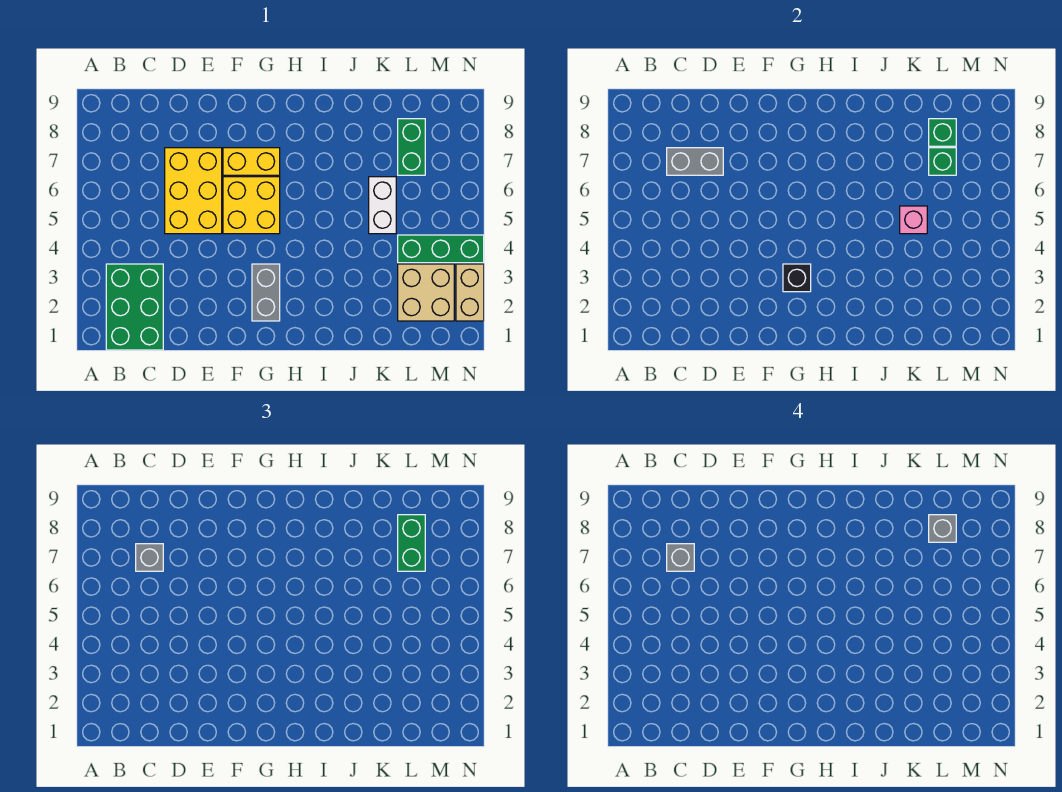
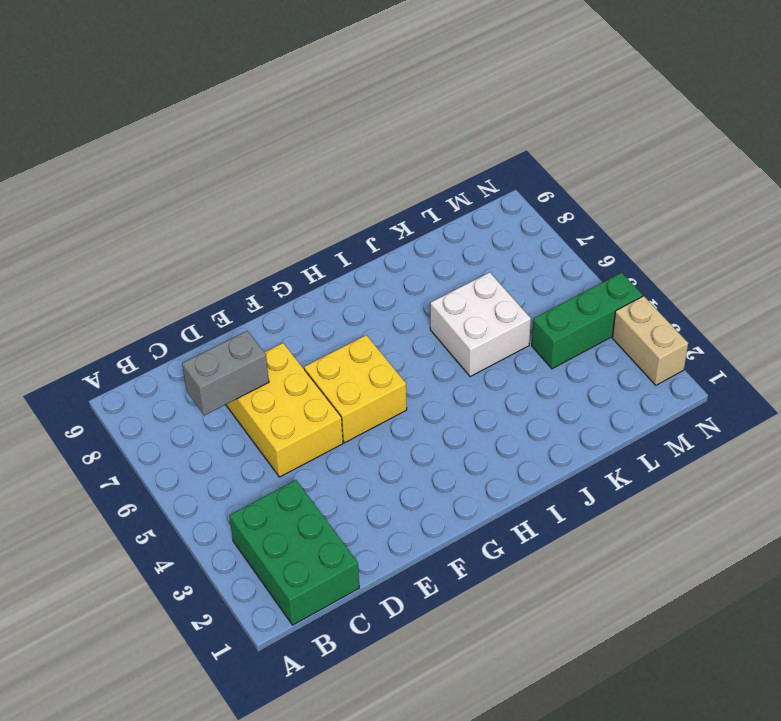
white brick J5:K6 level 1 -> white brick K5:K6 level 1
none -> yellow brick F7:G7 level 1
none -> grey brick G2:G3 level 1
none -> tan brick L2:M3 level 1

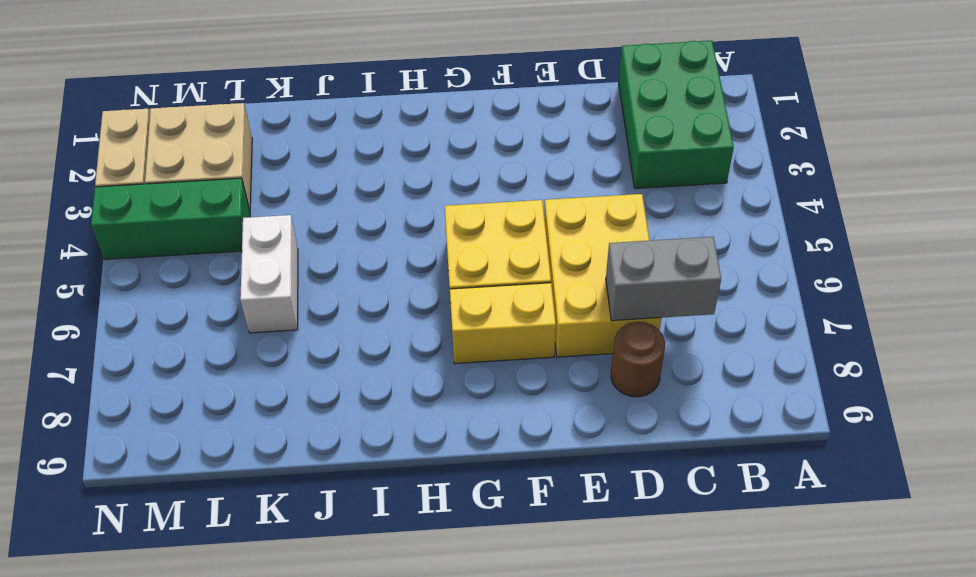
brown round brick D8 level 1 -> none
none -> grey brick G2:G3 level 1
none -> green brick L7:L8 level 1
none -> black brick G3 level 2

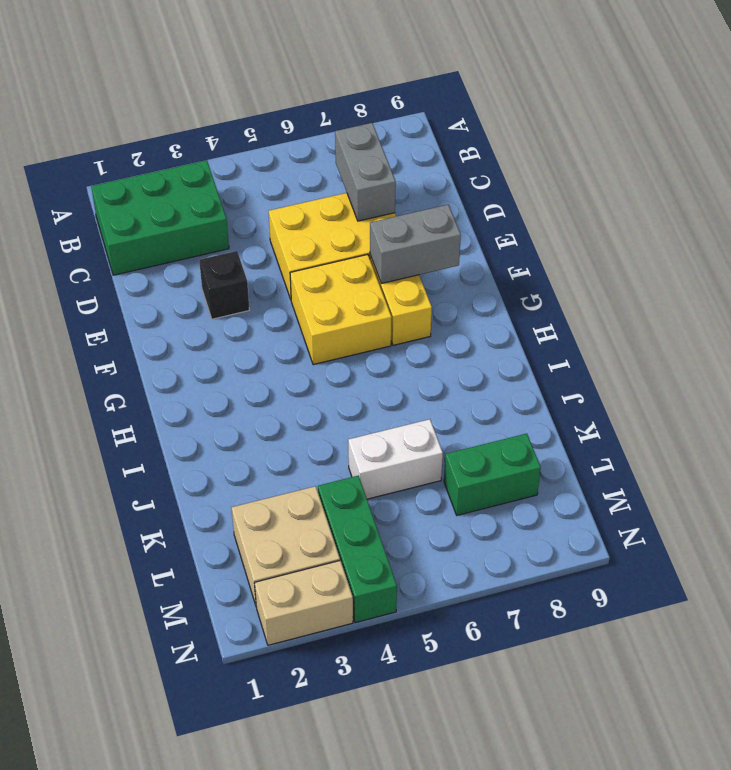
black brick E3 level 1 -> black brick G3 level 2
grey brick F7:F8 level 2 -> grey brick G2:G3 level 1
none -> pink brick K5 level 2
none -> green brick L7 level 2
none -> green brick L8 level 2

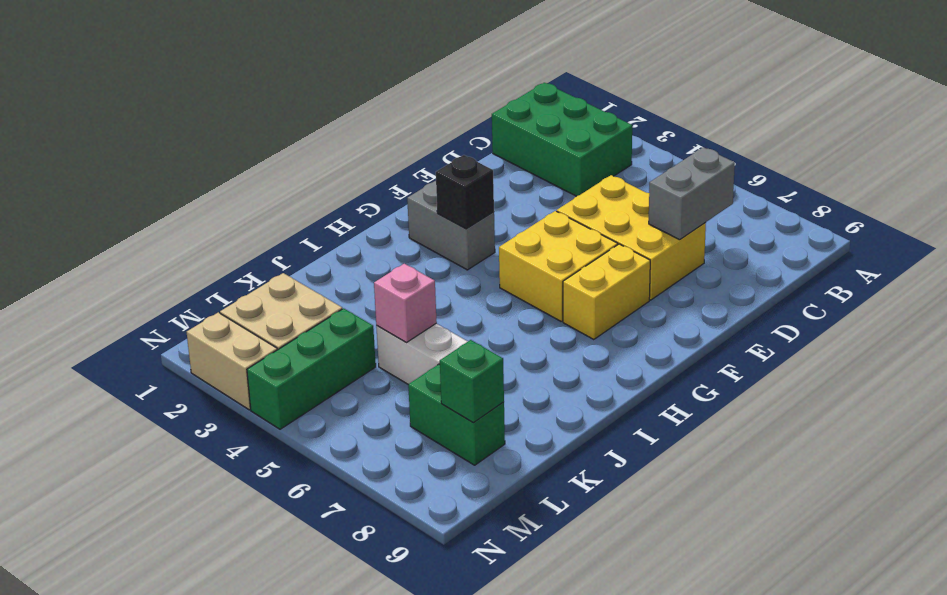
none -> green brick L7 level 2
none -> grey brick C7 level 3
none -> green brick L7:L8 level 3

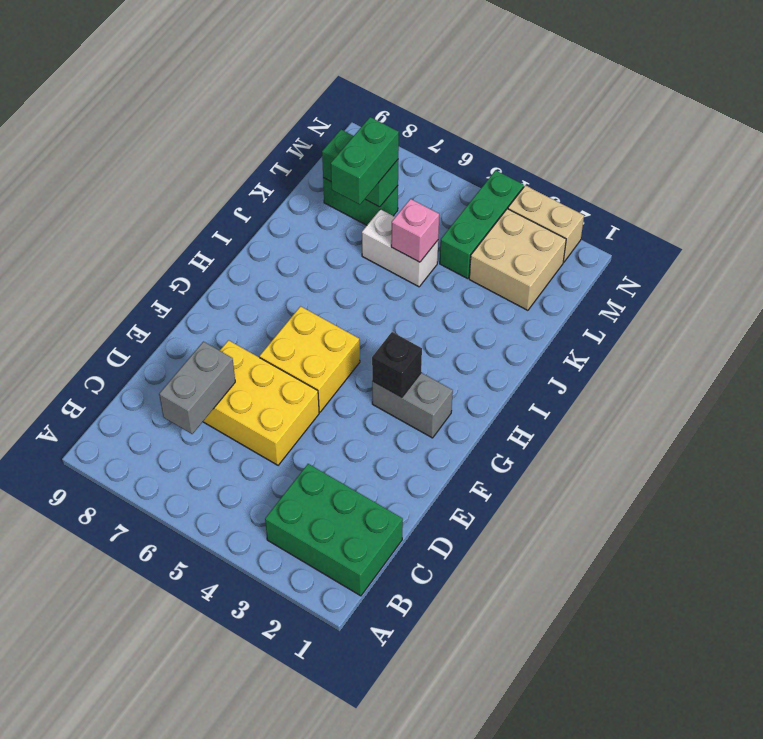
green brick K7:L7 level 3 -> green brick L7:L8 level 3
none -> yellow brick F7:G7 level 1
none -> grey brick C7 level 3
none -> grey brick C7 level 4

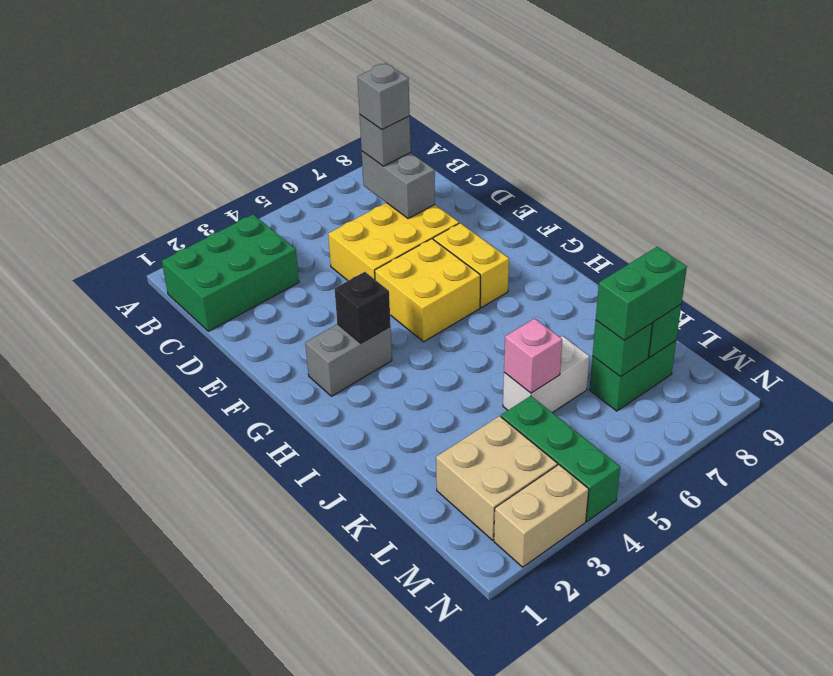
none -> grey brick L8 level 4

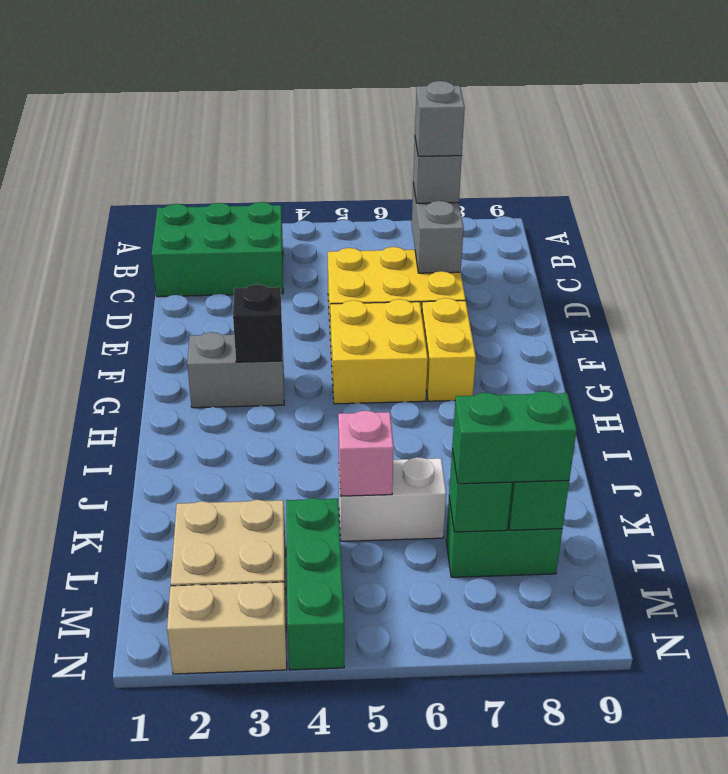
none -> grey brick L8 level 4

